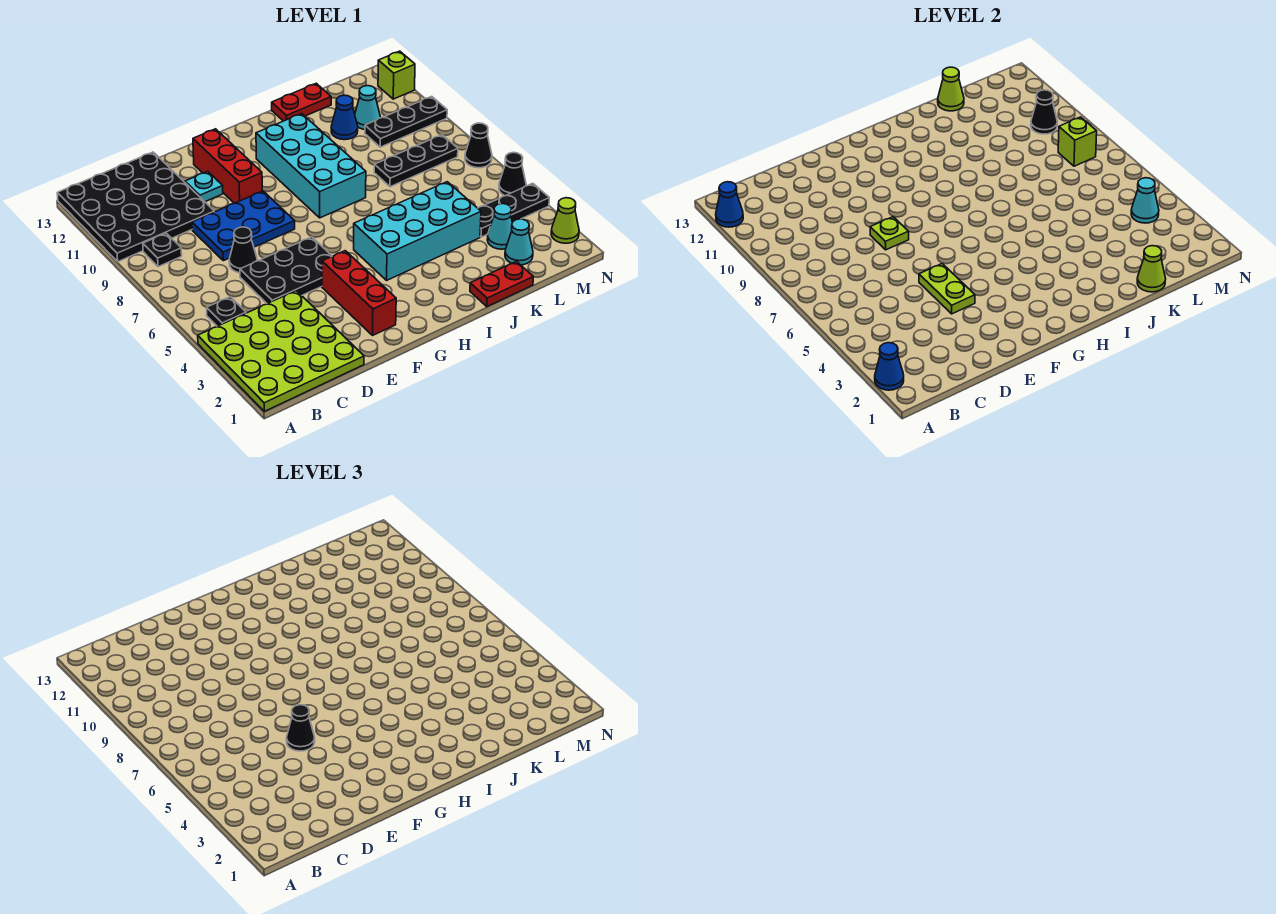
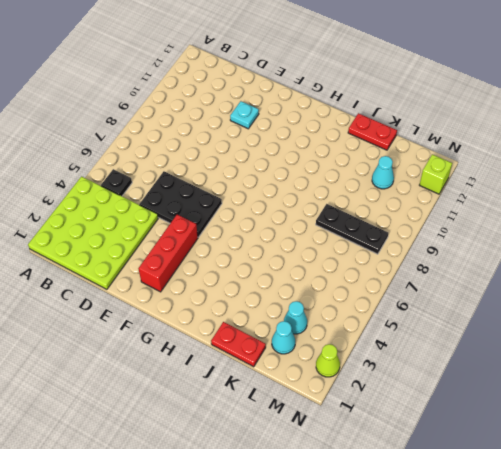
none -> black plate A10:D13 level 1
none -> black plate B9 level 1
none -> black cone D7 level 1
none -> blue plate D8:F9 level 1

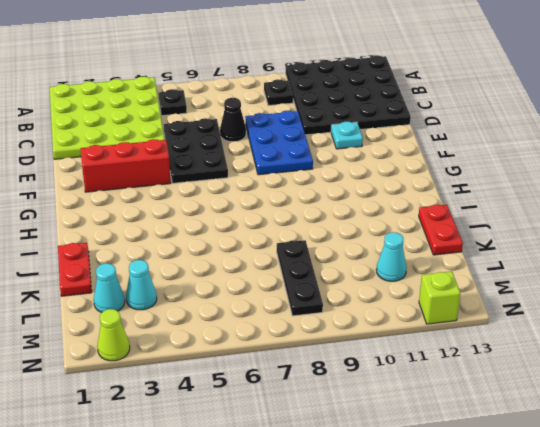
none -> red brick F10:F12 level 1
none -> cyan brick H4:K5 level 1
none -> cyan brick H8:I11 level 1
none -> blue cone K11 level 1

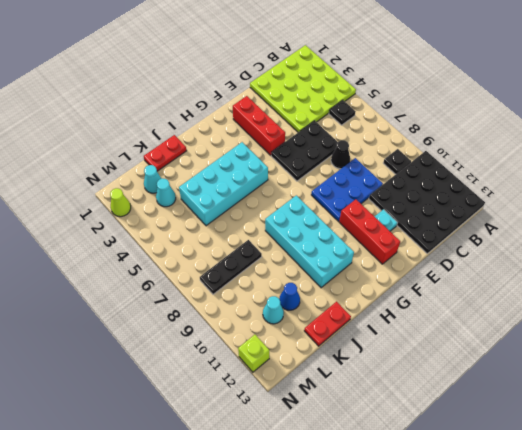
none -> black plate L4:N4 level 1
none -> black plate L10:N10 level 1
none -> black cone N5 level 1
none -> black cone N7 level 1

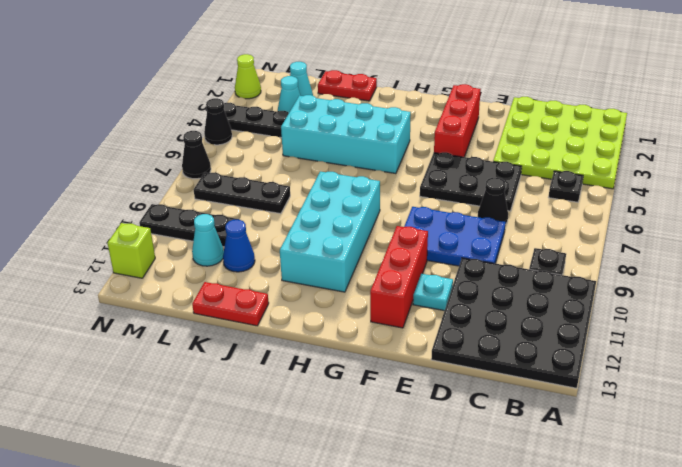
none -> blue cone A2 level 2
none -> blue cone A12 level 2
none -> lime plate E4:E5 level 2
none -> lime plate E8 level 2

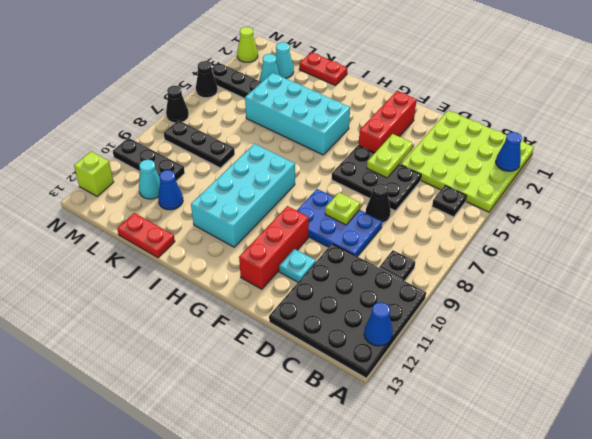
none -> lime cone K1 level 2
none -> lime cone K13 level 2
none -> cyan cone M4 level 2
none -> lime brick M8 level 2

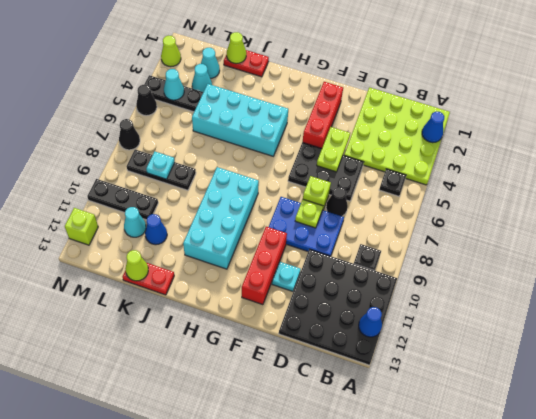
lime brick E7 level 1 -> lime brick M8 level 2
cyan plate L8 level 2 -> none
none -> black cone M10 level 2
none -> black cone E5 level 3

